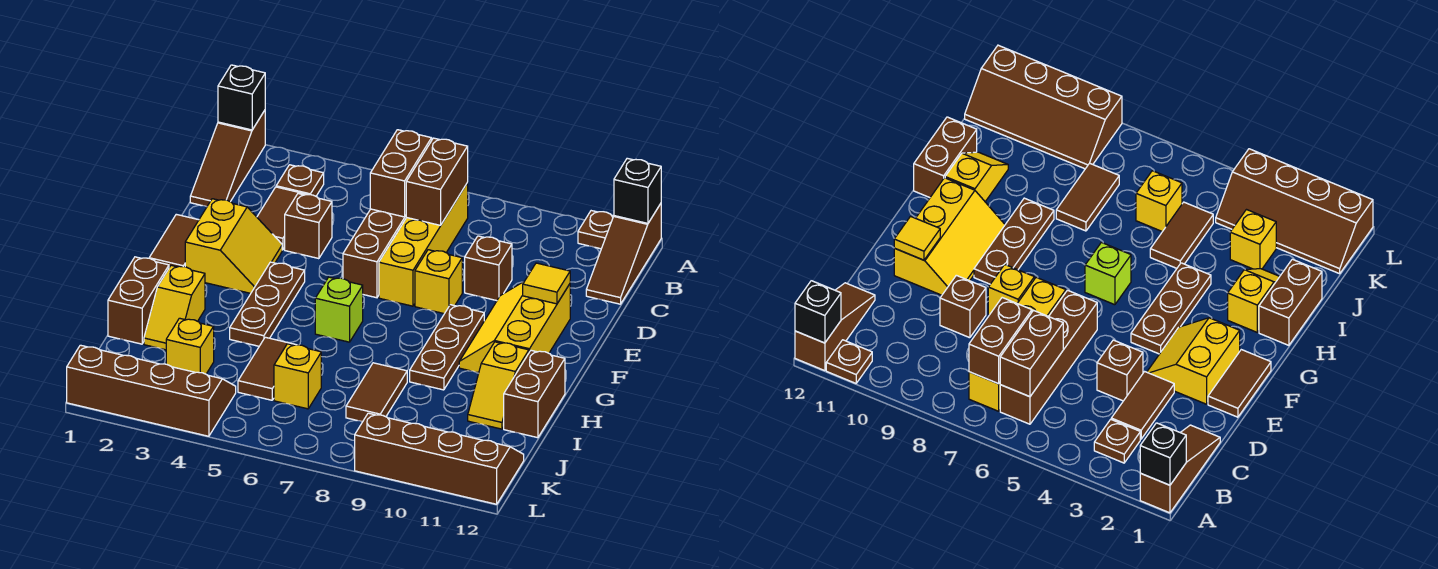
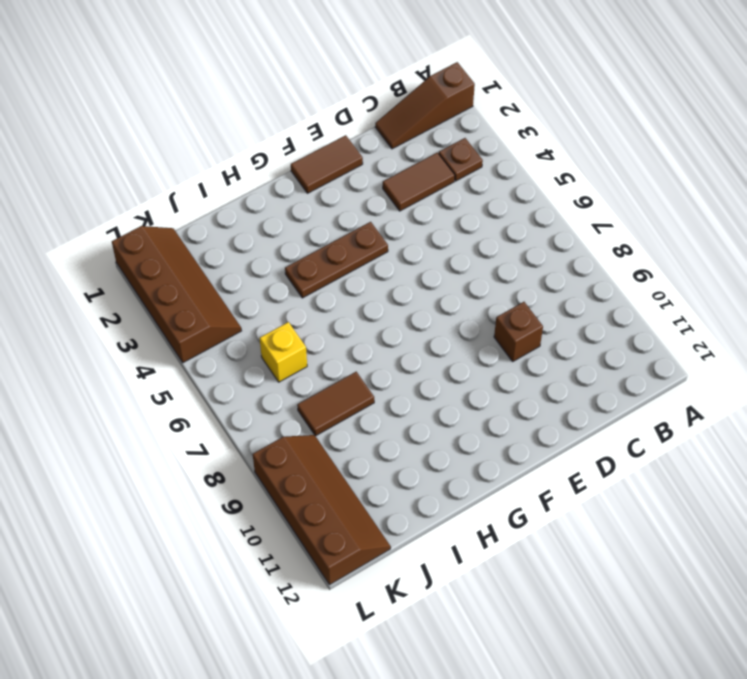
none -> brown plate A11 level 1
none -> brown slope A12:C12 level 1 top A
none -> brown brick B6:E6 level 1
none -> yellow brick B7:E7 level 1

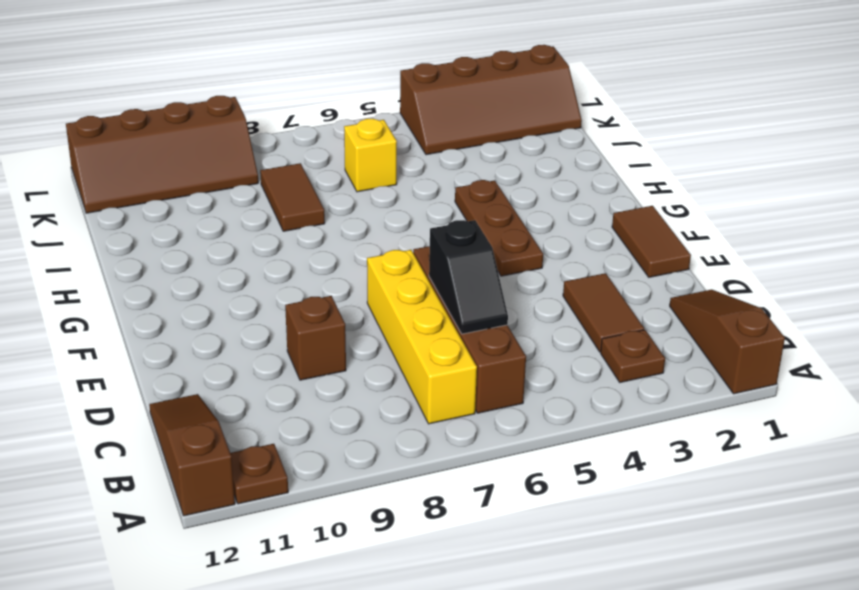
black slope C6:D6 level 2 top D -> brown brick B6:C6 level 2
none -> brown brick D4 level 1
none -> yellow slope E2:F3 level 1 top 2
none -> yellow brick E8 level 1
none -> yellow slope E10:G11 level 1 top 11

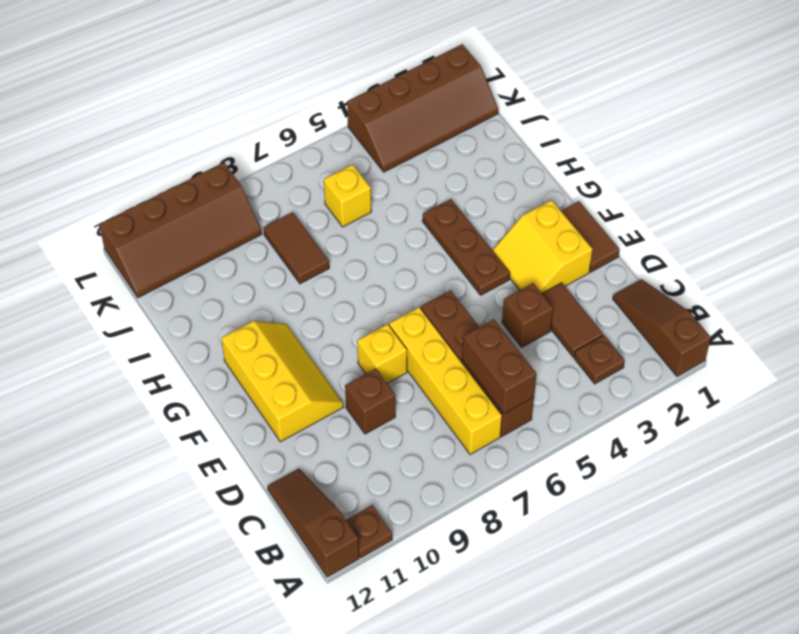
none -> brown plate F9:H9 level 1
none -> lime brick G6 level 1
none -> brown brick H1:I1 level 1
none -> yellow slope H2:I2 level 1 top H

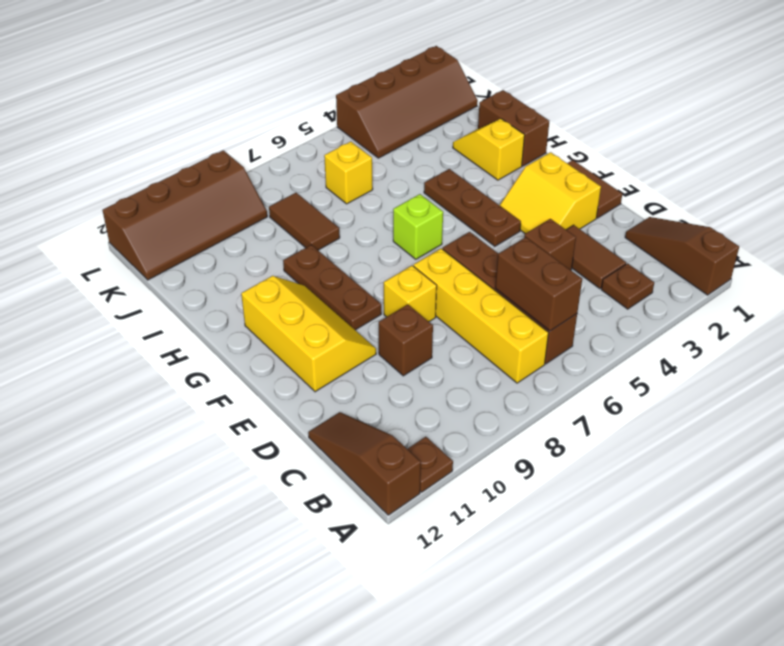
none -> yellow slope H11:I11 level 1 top H
none -> brown brick H12:I12 level 1
none -> brown tile I5:J5 level 1
none -> yellow brick J3 level 1

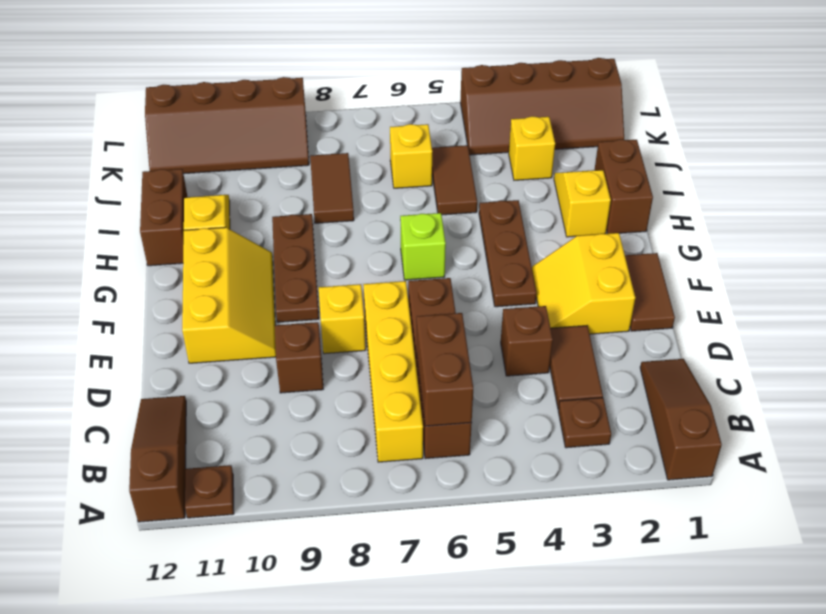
none -> black brick A1 level 2
none -> black brick A12 level 2
none -> brown brick B7:C7 level 2
none -> yellow tile E11 level 2

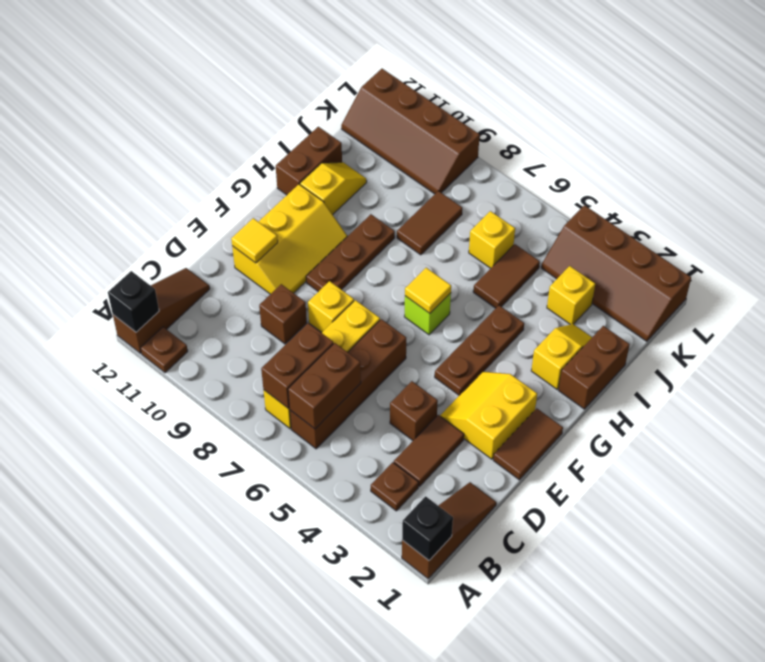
yellow tile G6 level 2 -> none

